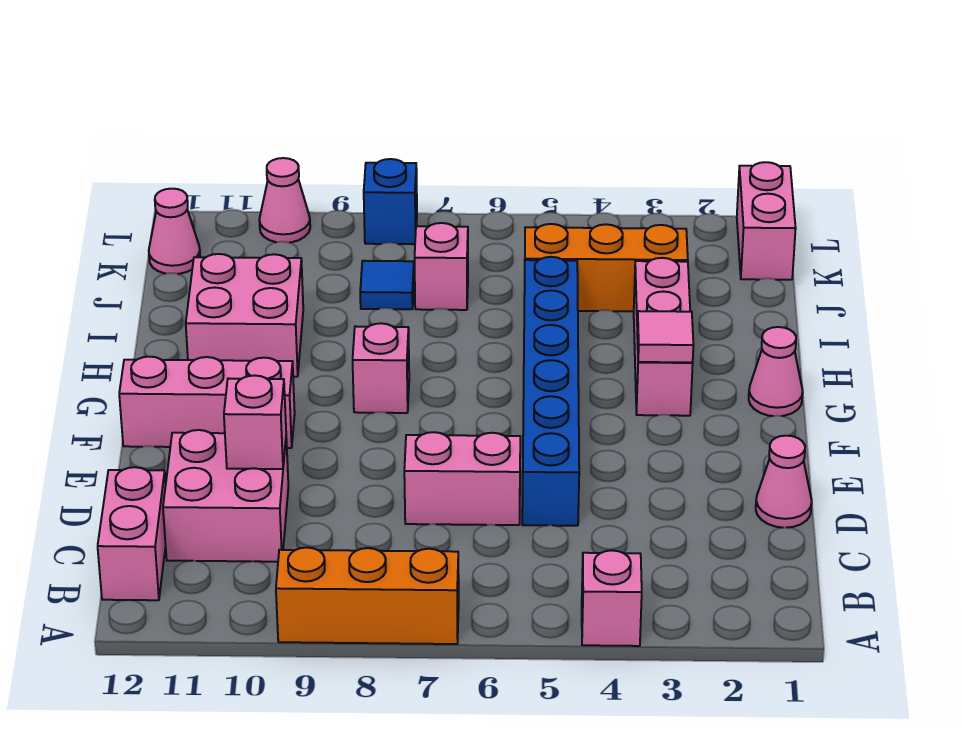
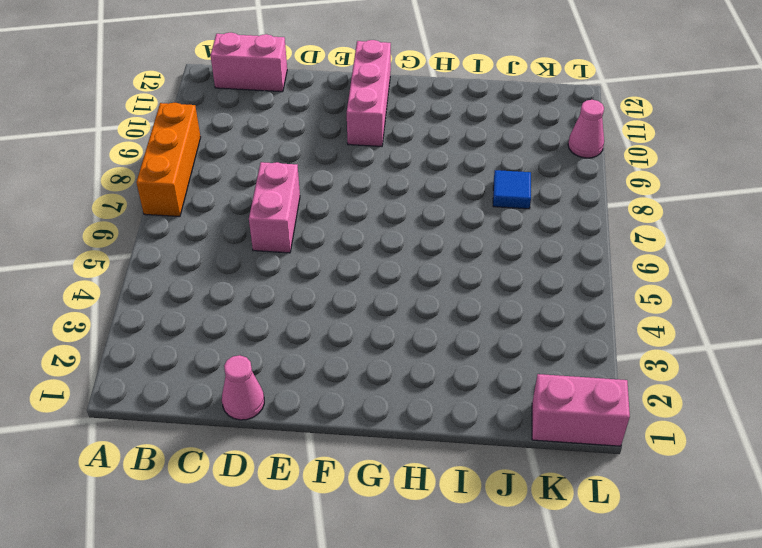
none -> pink brick A4 level 1
none -> pink brick C10:D11 level 1
none -> blue brick D5:I5 level 1

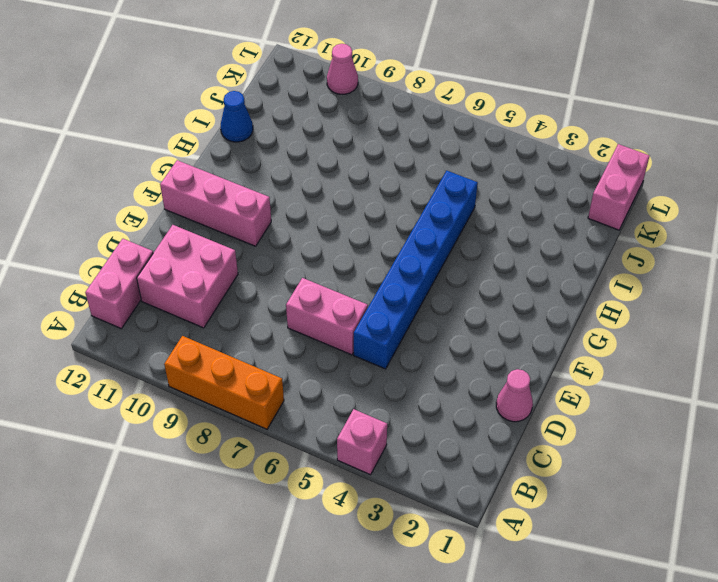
blue cone I12 level 1 -> none
none -> pink cone G1 level 1
none -> pink brick G3:I3 level 1
none -> pink brick G8 level 1

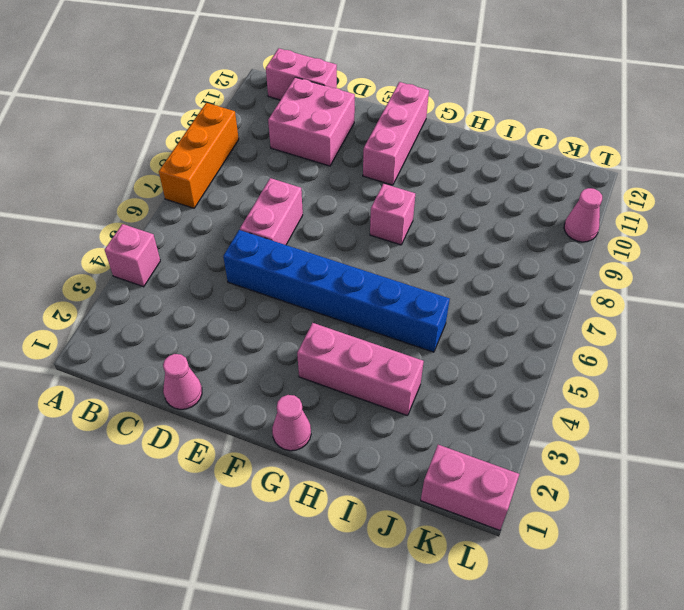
none -> pink brick H10:I11 level 1
none -> orange brick J3:J5 level 1
none -> pink brick J7 level 1

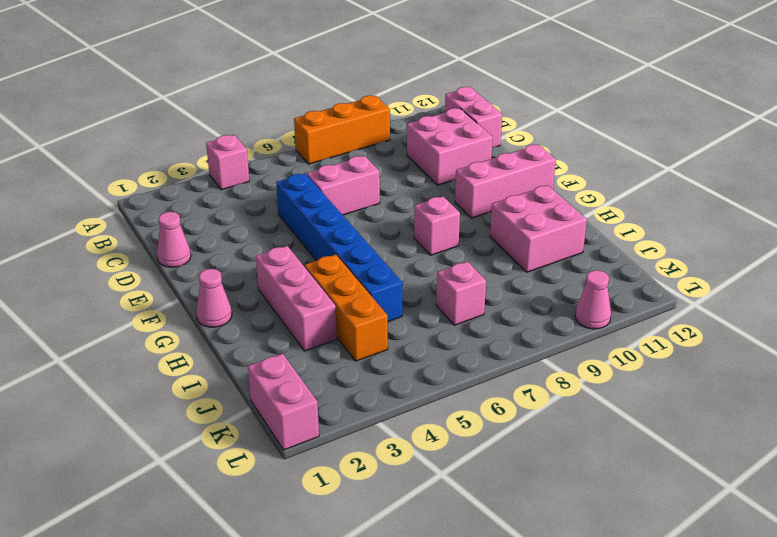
orange brick H4:J4 level 1 -> orange brick J3:J5 level 1
none -> blue tile J8 level 1
none -> pink cone K12 level 1
none -> blue brick L8 level 1

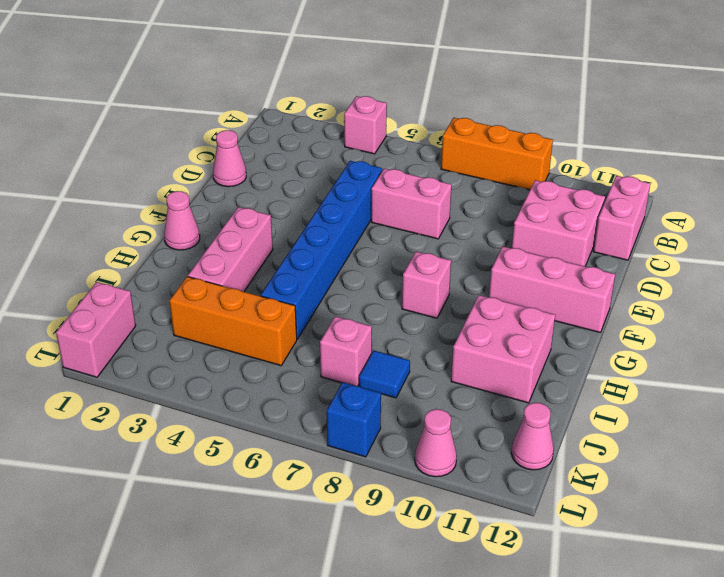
none -> pink brick D10 level 2
none -> pink tile G3 level 2

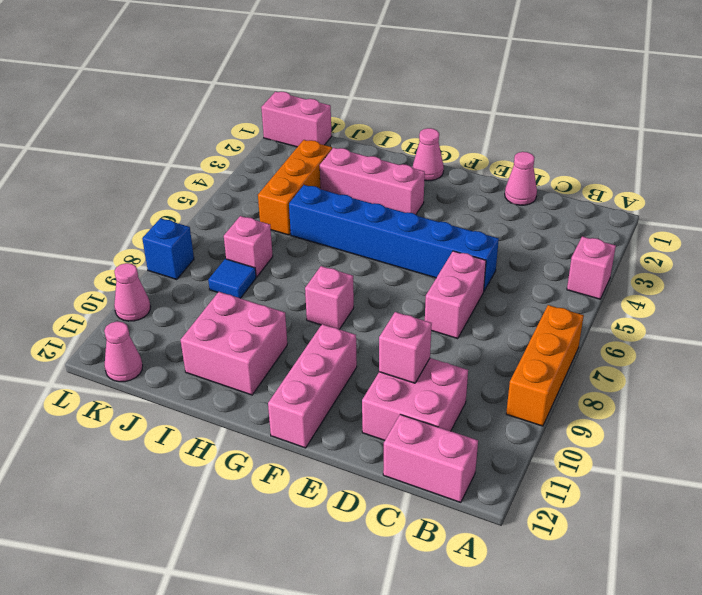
none -> pink tile G3 level 2

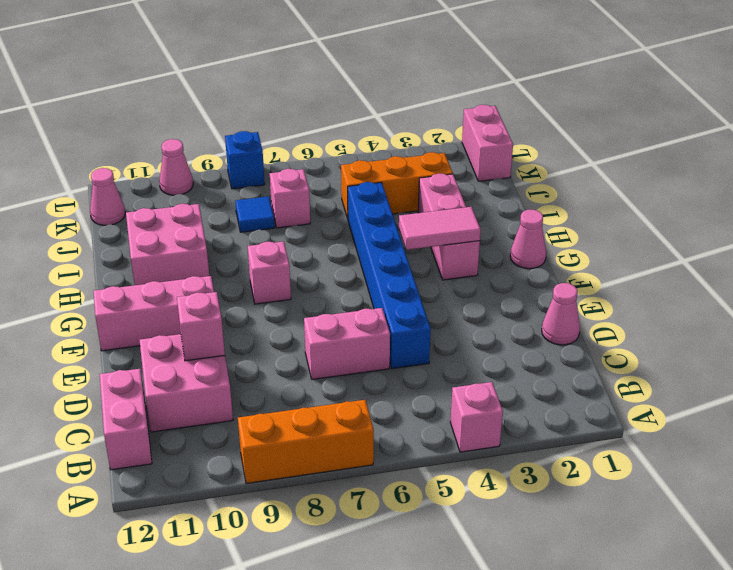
pink tile G3:G4 level 2 -> pink tile G3 level 2

